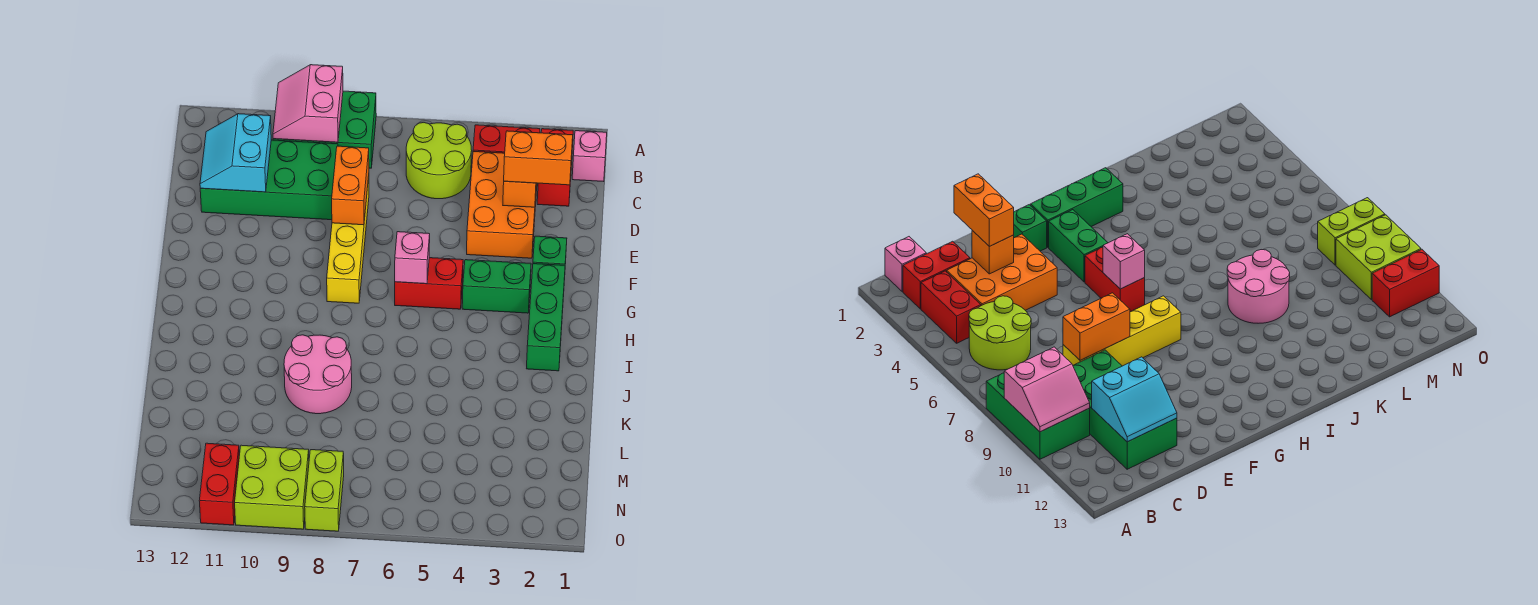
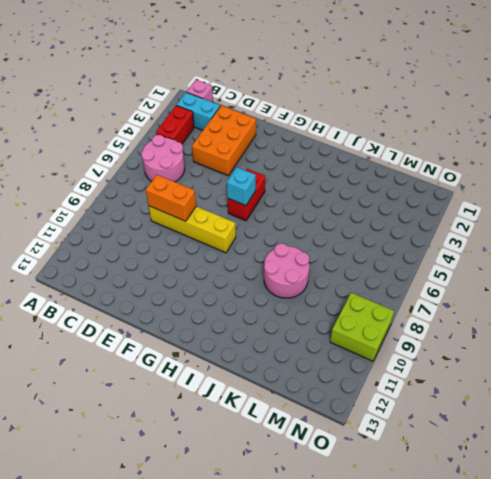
cyan brick B2:C2 level 1 -> red brick B2:C2 level 1
pink round brick B5:C6 level 1 -> lime round brick B5:C6 level 1
orange brick D2:E4 level 1 -> orange brick C3:E4 level 1
cyan brick G6 level 2 -> pink brick G6 level 2
none -> green brick A8:B10 level 1
none -> green brick C9:D12 level 1
none -> green brick F2 level 1

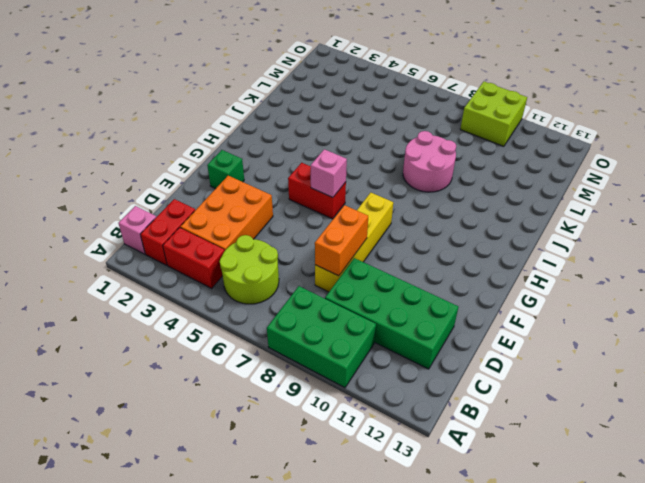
none -> green brick G2:I2 level 1
none -> green brick G3:G4 level 1
none -> lime brick N8:O8 level 1

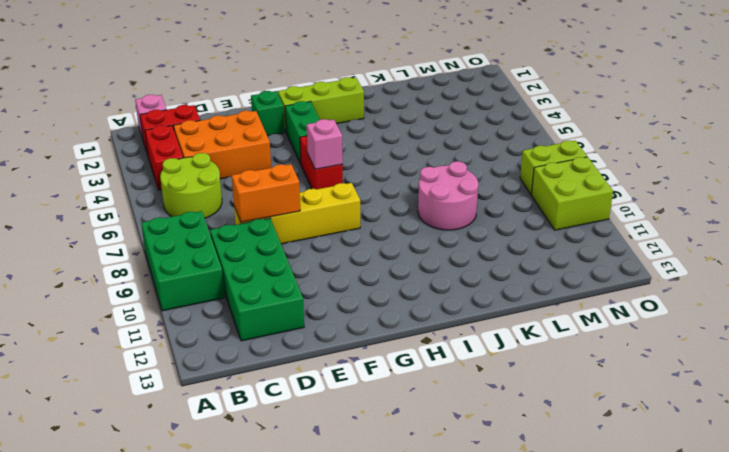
lime brick G2:I2 level 1 -> green brick G2:I2 level 1
none -> red brick N11:O11 level 1
none -> pink slope A9:B10 level 2 top 9
none -> cyan slope C11:D12 level 2 top 11

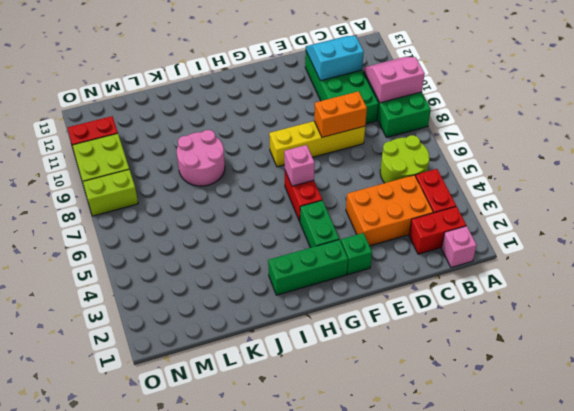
none -> orange brick D3 level 2
none -> orange brick D2:D3 level 3

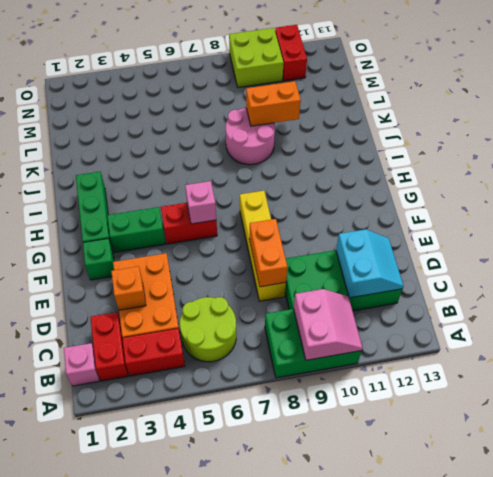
orange brick K9:K10 level 2 -> orange brick D2:D3 level 3
none -> lime brick N8:O8 level 1

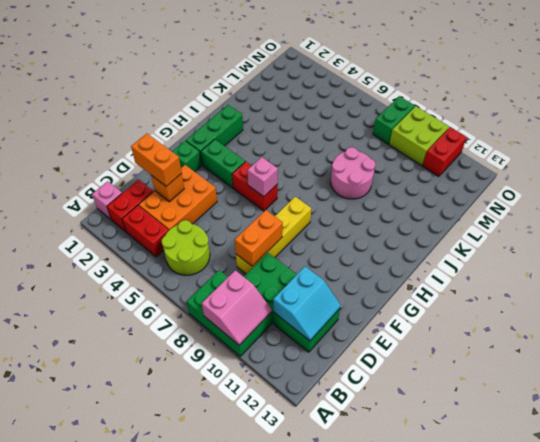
green brick N8:O8 level 1 -> lime brick N8:O8 level 1

